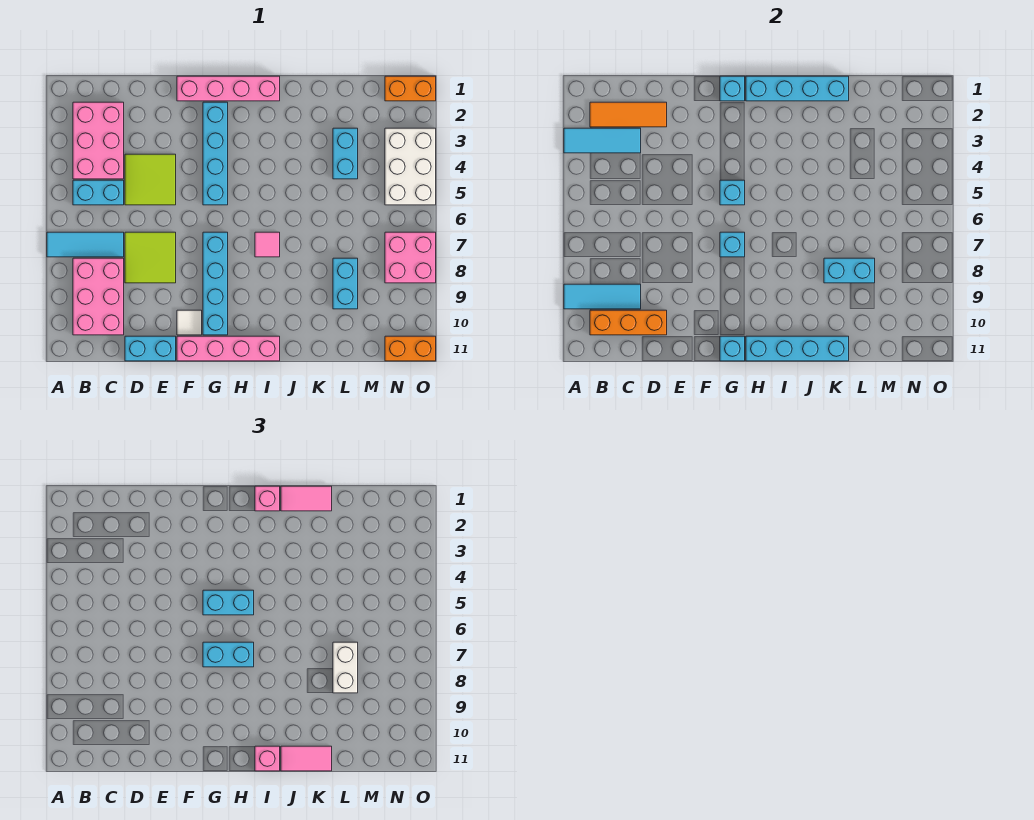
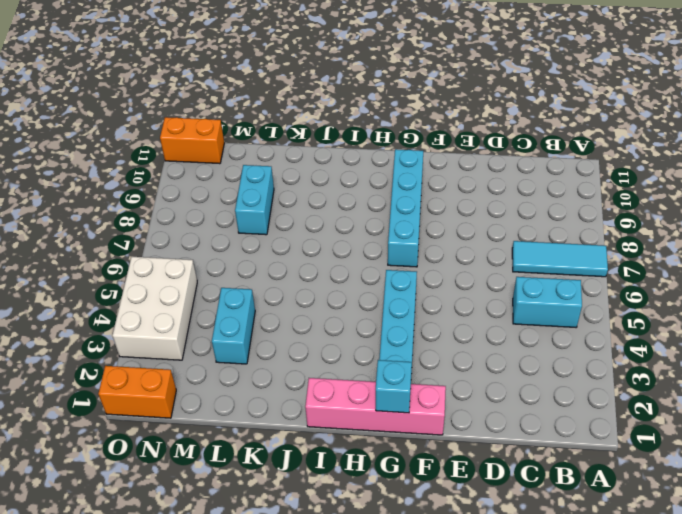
none -> pink brick B2:C4 level 1
none -> pink brick B8:C10 level 1
none -> lime tile D4:E5 level 1
none -> lime tile D7:E8 level 1

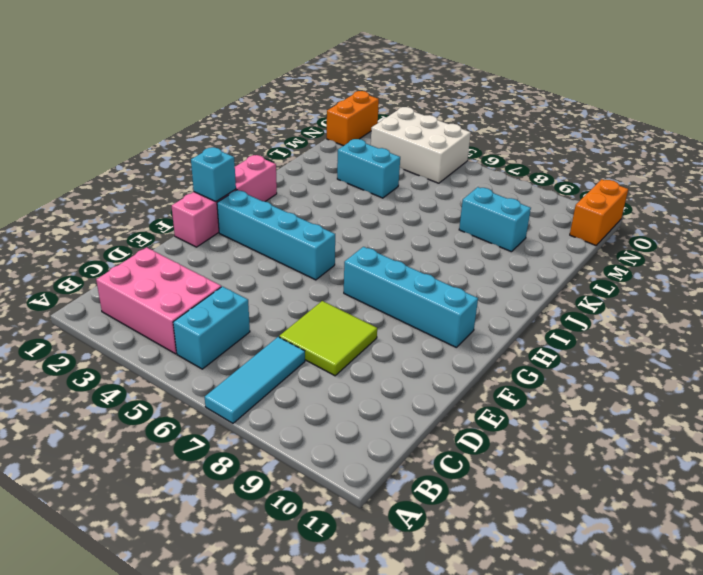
none -> pink brick B8:C10 level 1
none -> lime tile D4:E5 level 1
none -> cyan brick D11:E11 level 1
none -> white tile F10 level 1

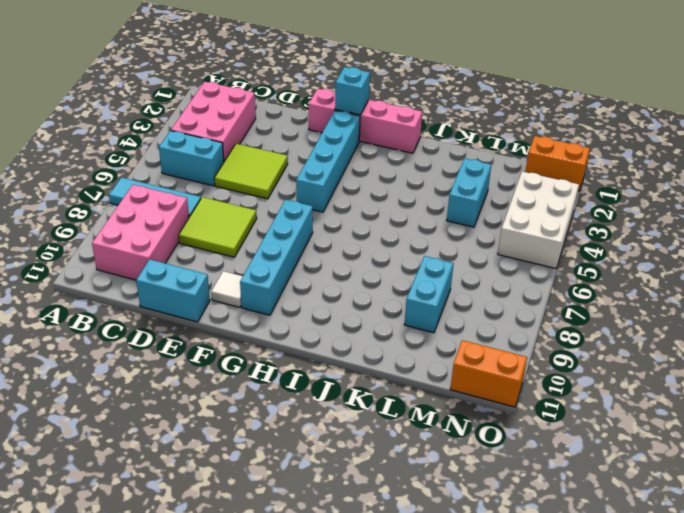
none -> pink brick F11:I11 level 1
none -> pink tile I7 level 1
none -> pink brick N7:O8 level 1
none -> cyan tile A3:C3 level 2

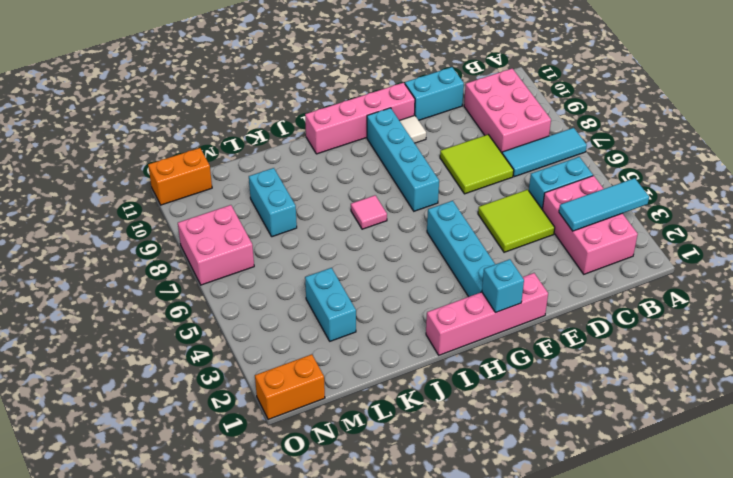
none -> white brick N3:O5 level 1
none -> cyan tile A9:C9 level 2
none -> orange tile B2:D2 level 2
none -> orange brick B10:D10 level 2

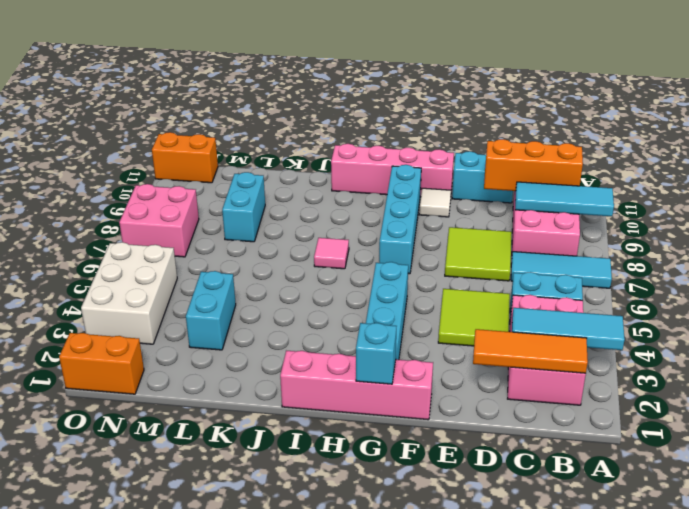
none -> cyan brick G5 level 2
none -> cyan brick G7 level 2
none -> cyan brick G11 level 2
none -> cyan brick H1:K1 level 2

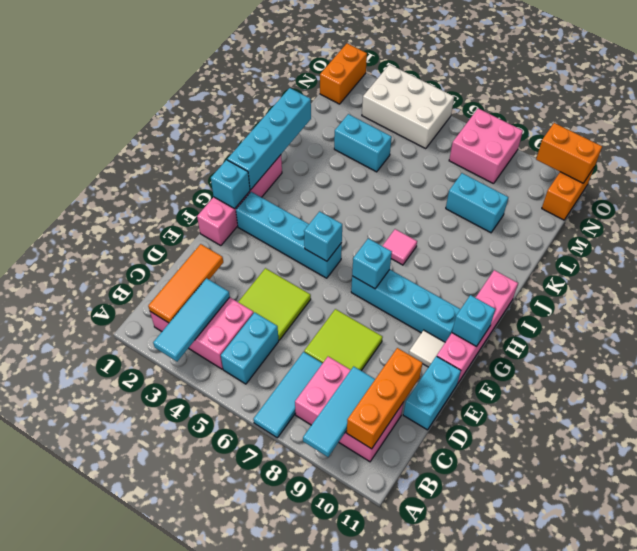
orange brick O10:O11 level 2 -> none
none -> cyan brick H11:K11 level 2
none -> cyan brick K8:L8 level 2
none -> cyan brick G5:H5 level 3
none -> cyan brick G7:H7 level 3

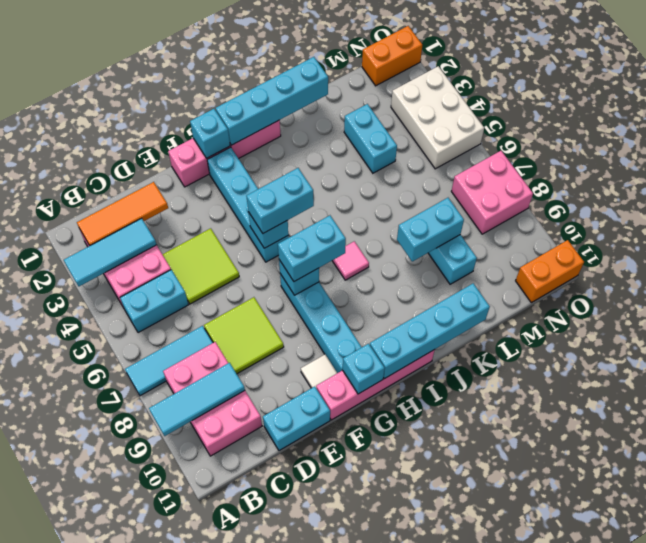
none -> orange brick B10:D10 level 2
none -> pink brick I1 level 3
none -> pink brick I11 level 3
none -> pink tile J1:K1 level 3

